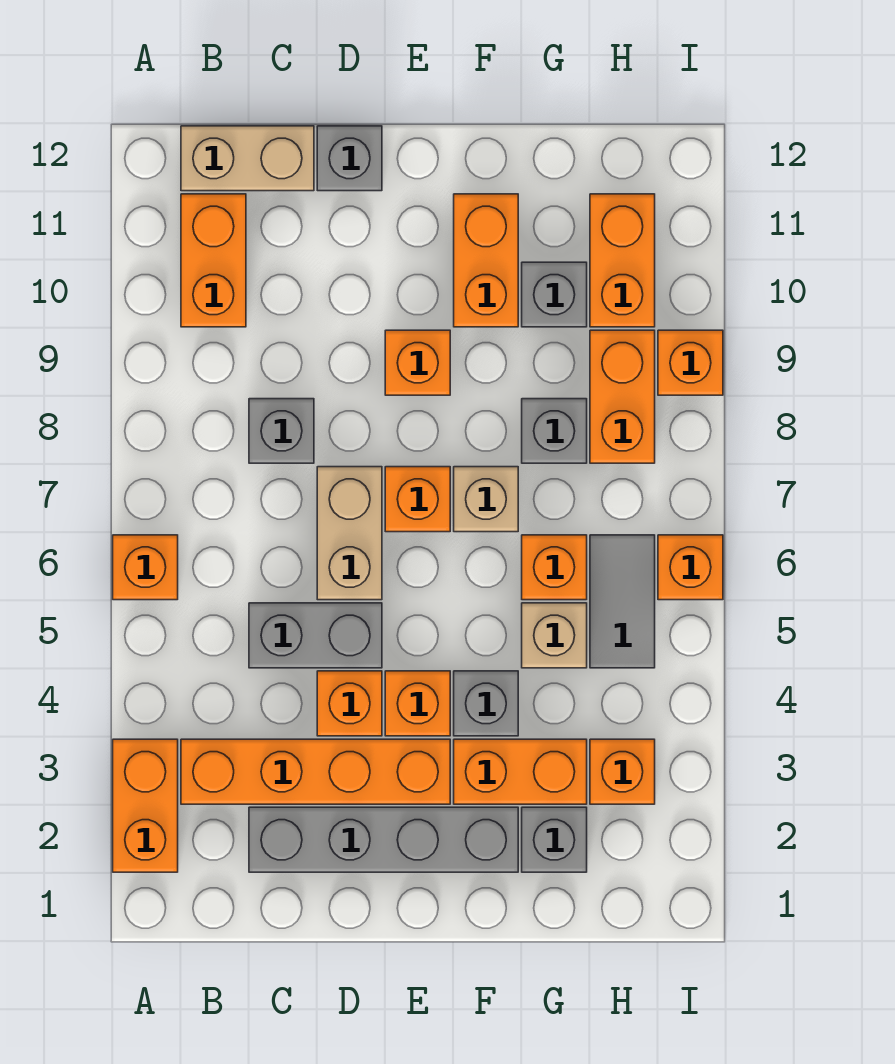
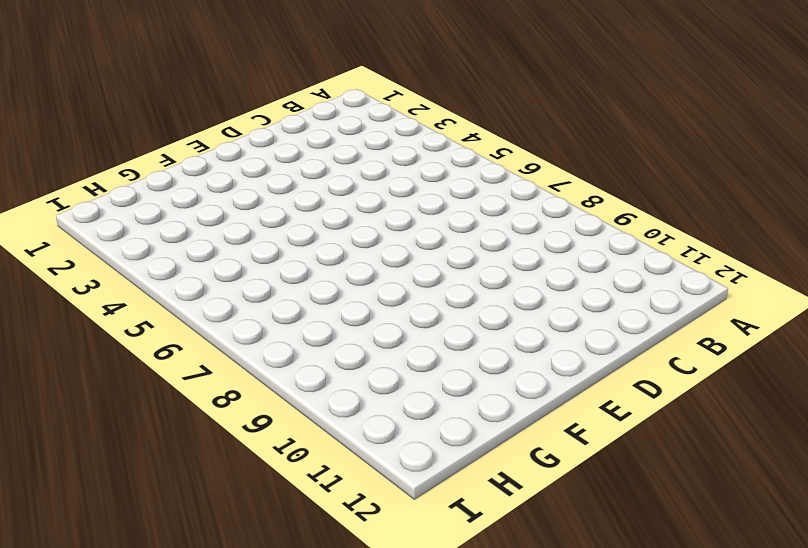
none -> orange brick A2:A3 level 1
none -> orange brick A6 level 1
none -> orange brick B3:E3 level 1

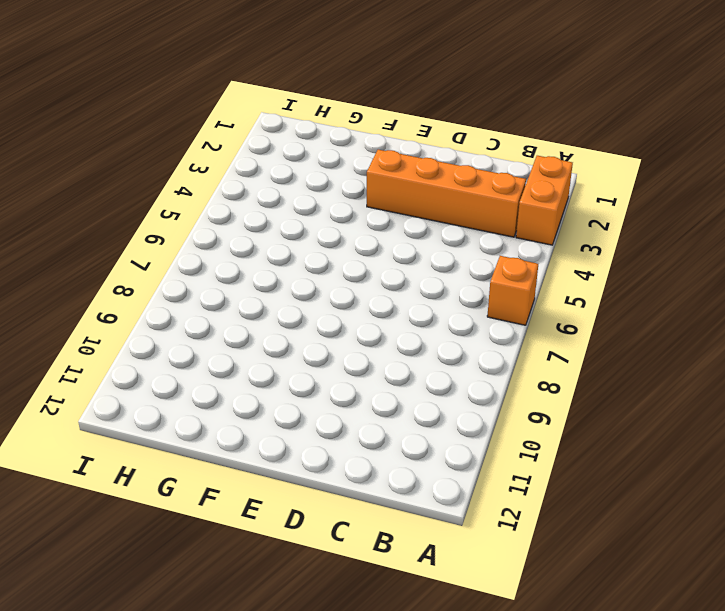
none -> orange brick B10:B11 level 1
none -> tan brick B12:C12 level 1
none -> grey brick C2:F2 level 1

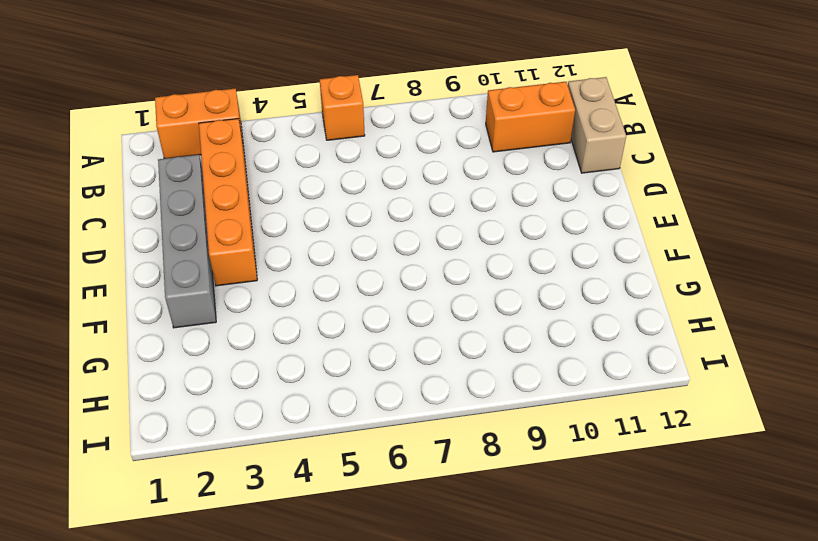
none -> grey brick C5:D5 level 1
none -> grey brick C8 level 1
none -> orange brick D4 level 1

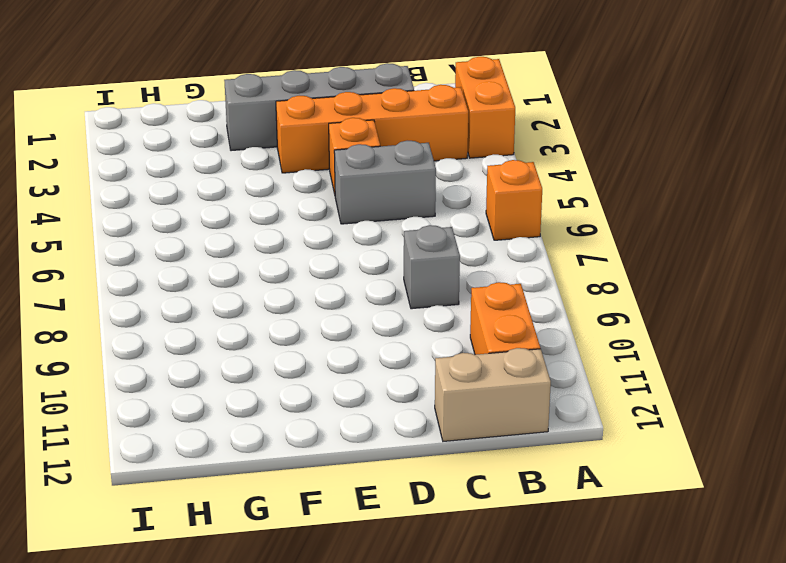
none -> tan brick D6:D7 level 1
none -> grey brick D12 level 1
none -> orange brick E4 level 1

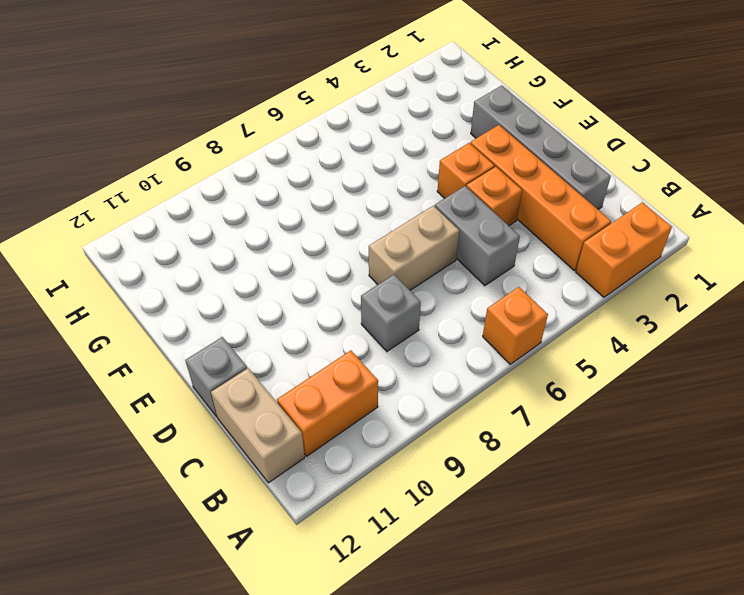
none -> orange brick E7 level 1
none -> orange brick E9 level 1
none -> orange brick F3:G3 level 1

